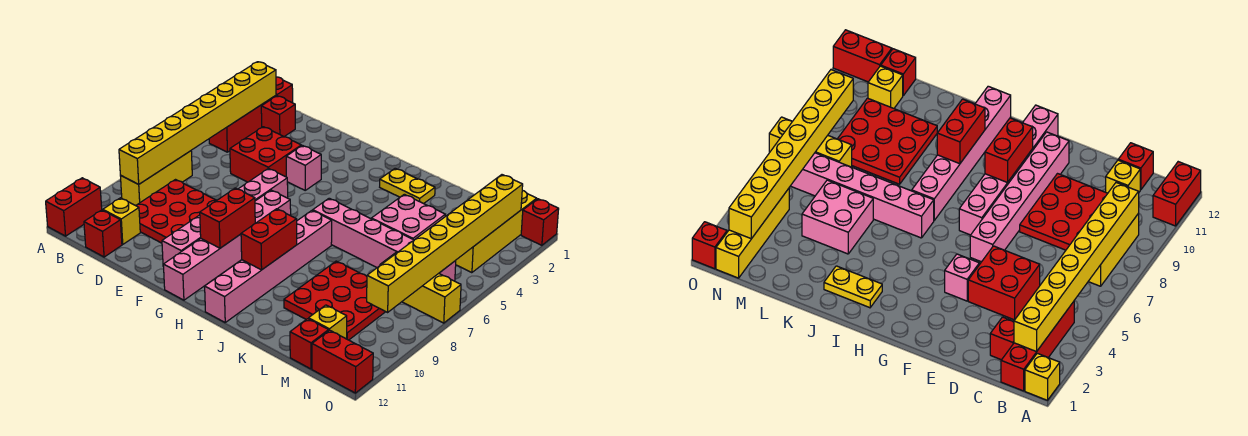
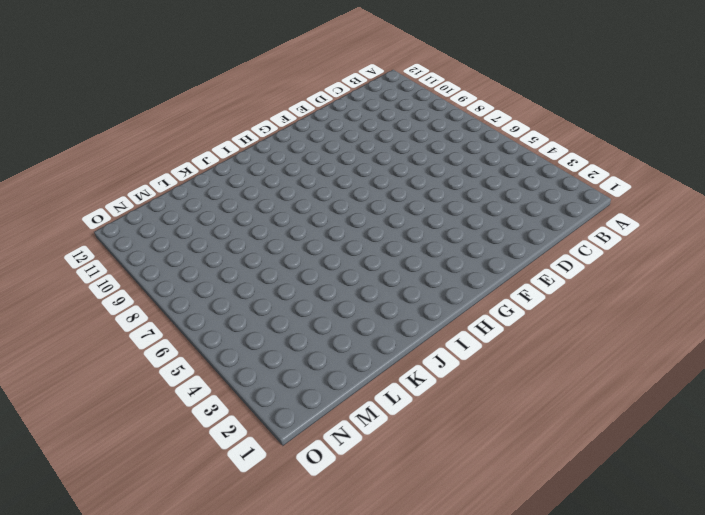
none -> yellow brick A1 level 1
none -> red brick A11:A12 level 1
none -> red brick B1:B4 level 1

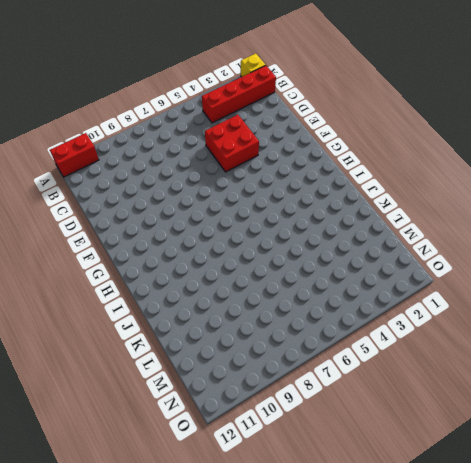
none -> yellow brick B7:B9 level 1
none -> red brick C2 level 1
none -> red plate C8:E10 level 1

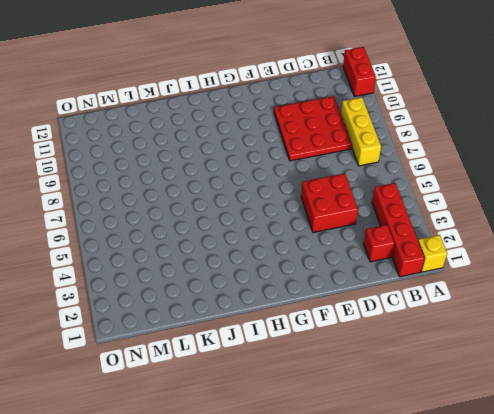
none -> yellow brick C11 level 1
none -> red brick C12 level 1
none -> pink brick F4 level 1

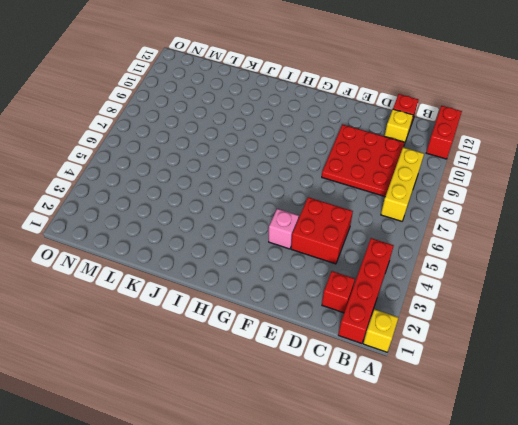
none -> pink brick F6:F11 level 1
none -> pink brick G7:G12 level 1
none -> yellow plate I2:J2 level 1

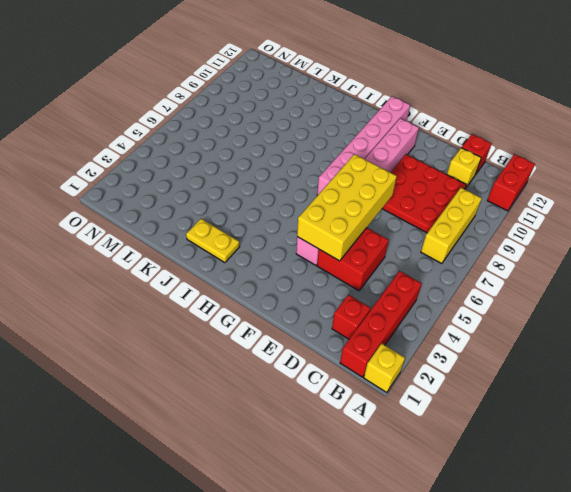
yellow brick E4:F7 level 2 -> none
none -> pink brick I6:N6 level 1
none -> pink brick I7:I12 level 1
none -> pink brick K4:L5 level 1

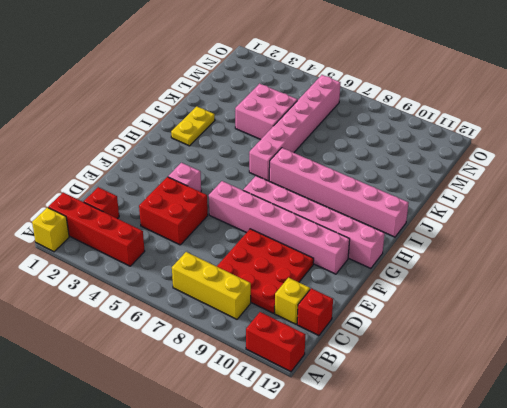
none -> red plate K8:M10 level 1
none -> yellow brick M7:O7 level 1
none -> yellow brick M11 level 1

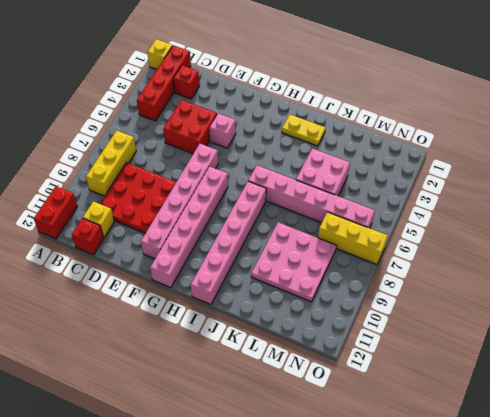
pink plate K8:M10 level 1 -> red plate K8:M10 level 1
none -> yellow brick M11 level 1
none -> red brick M12 level 1
none -> yellow brick N1:N4 level 1

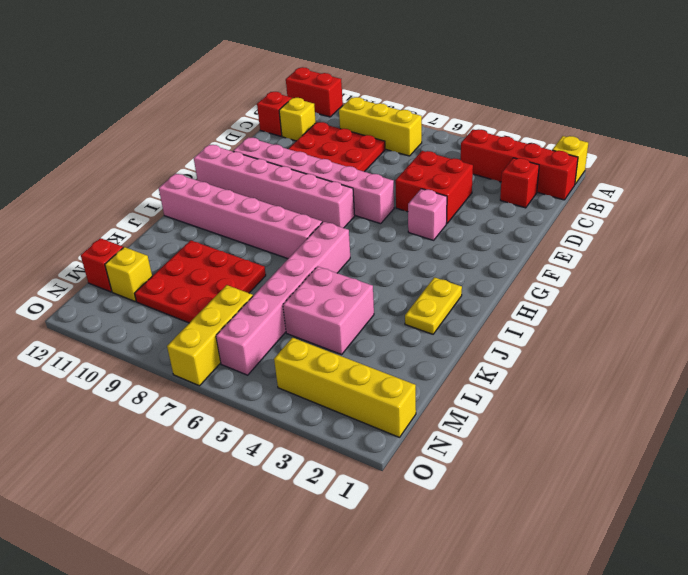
none -> red brick N12:O12 level 1
none -> red brick O1 level 1
none -> yellow brick B2:B9 level 2

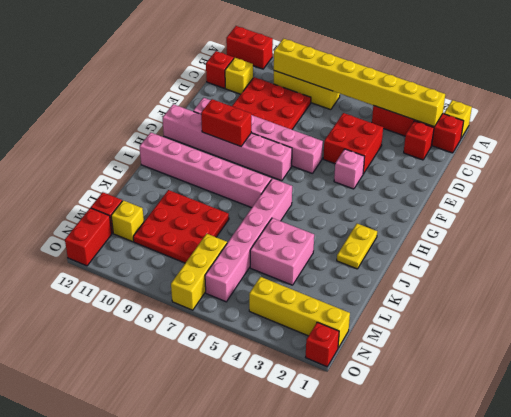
none -> red brick I9:I10 level 2
none -> yellow brick N2:N9 level 2

